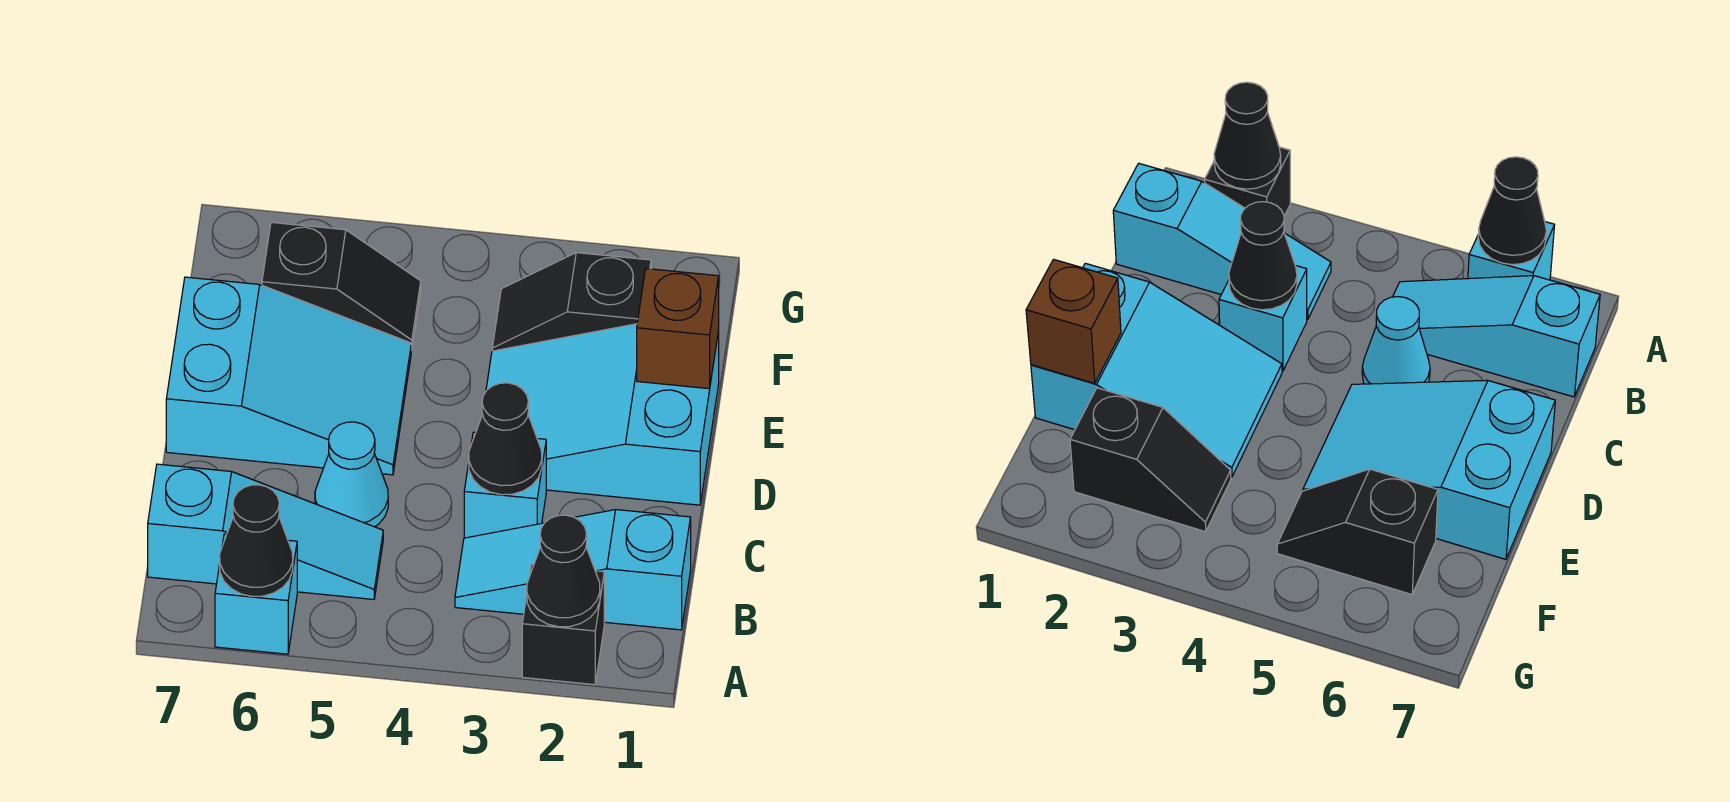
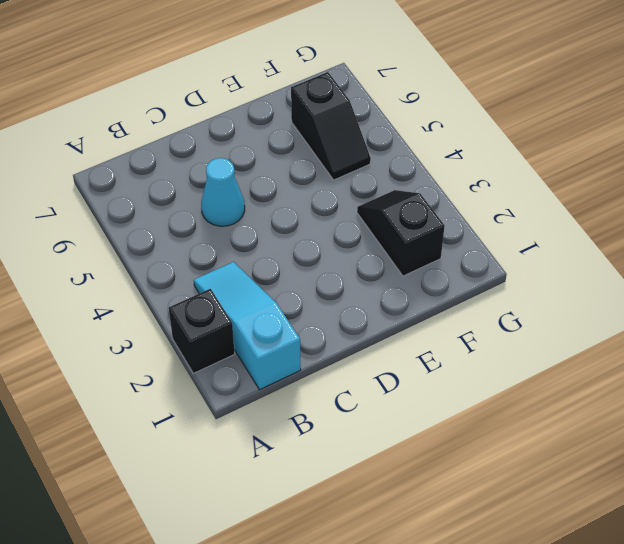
none -> cyan brick A6 level 1
none -> cyan slope B5:B7 level 1 top 7
none -> cyan brick C3 level 1

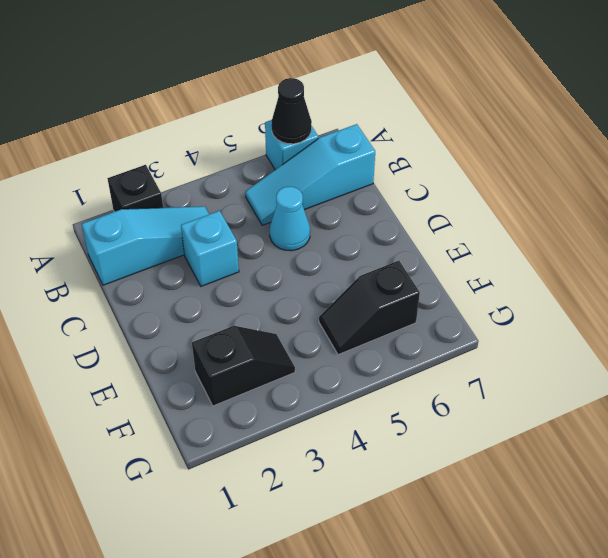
none -> cyan slope D1:E3 level 1 top 1
none -> cyan slope D5:E7 level 1 top 7
none -> black cone A2 level 2

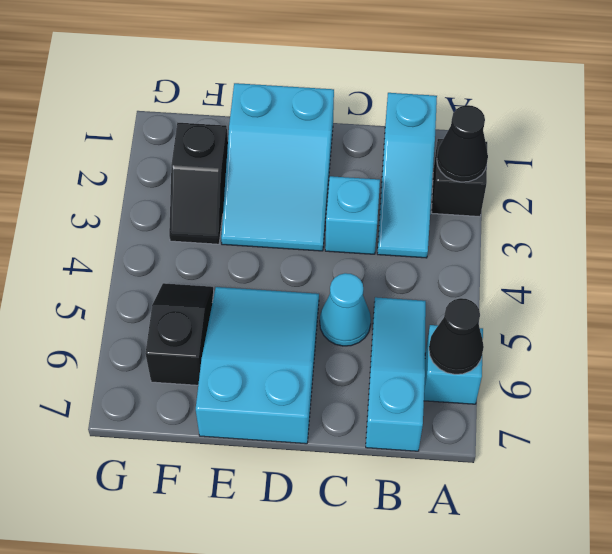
none -> black cone C3 level 2
none -> brown brick E1 level 2

